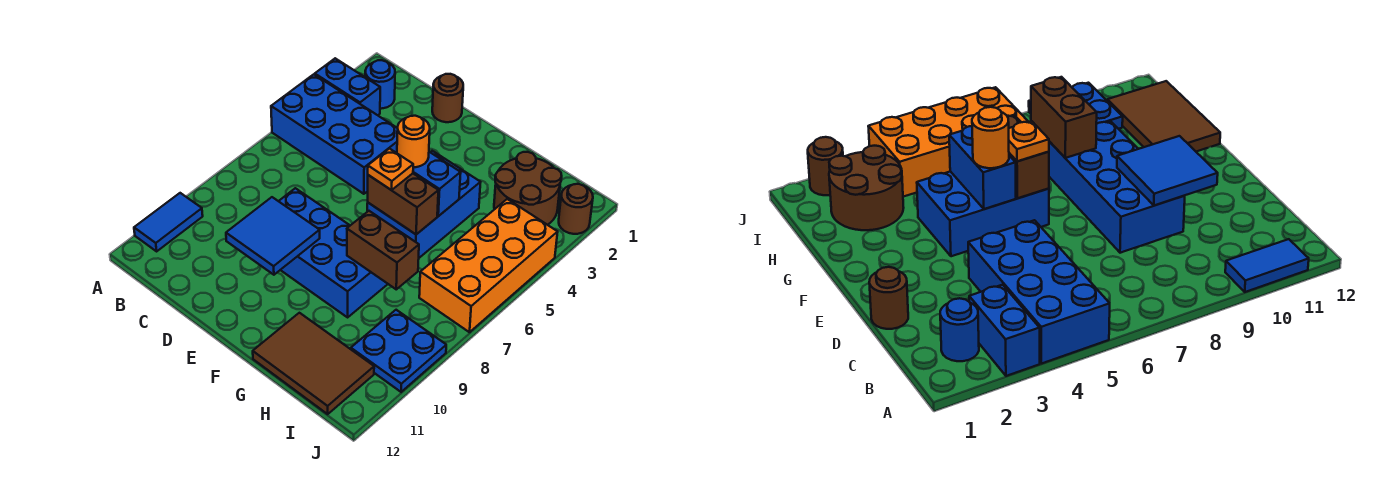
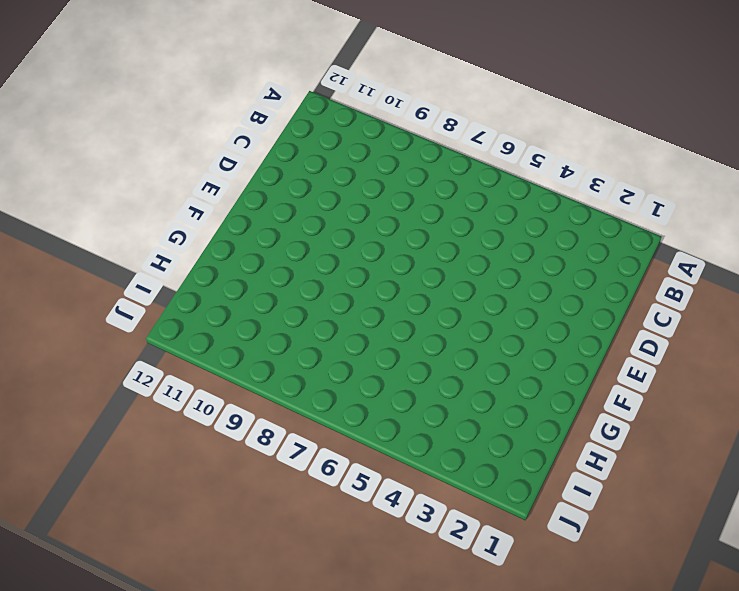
none -> blue brick A3:B3 level 1
none -> blue brick A4:D5 level 1
none -> blue tile A10:A11 level 1

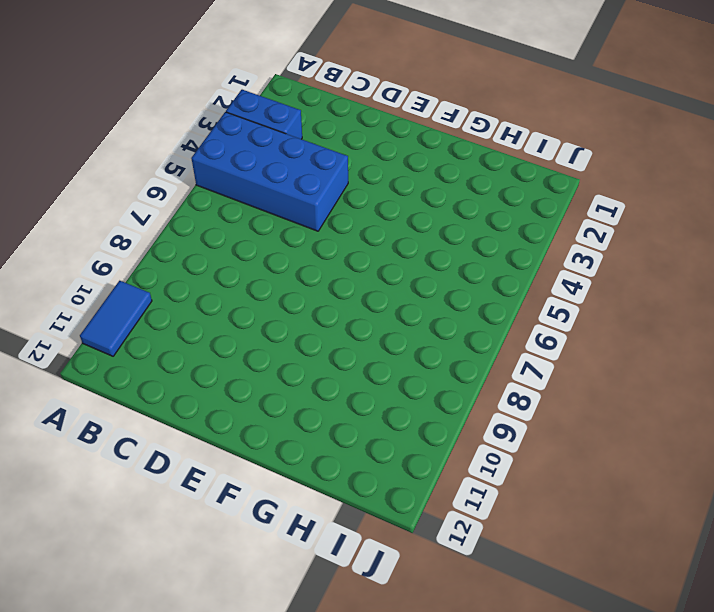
none -> blue round brick B2 level 1
none -> brown round brick D1 level 1
none -> blue brick D8:G9 level 1

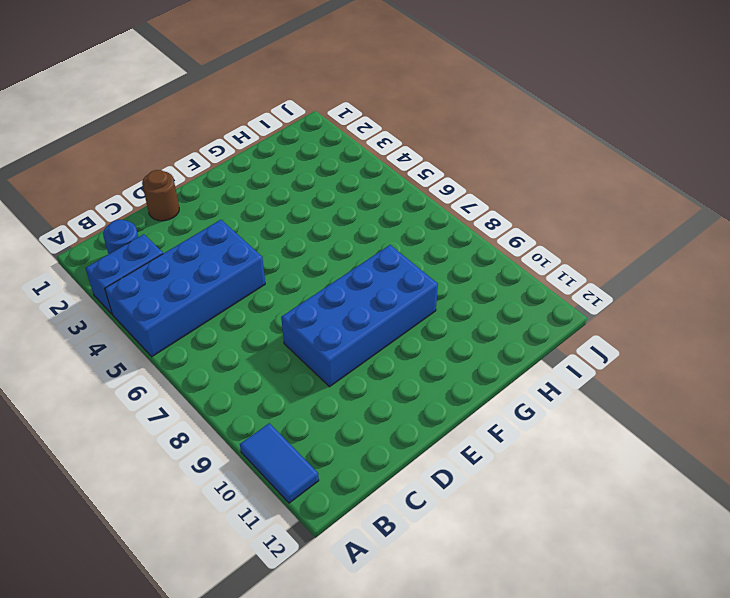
none -> blue brick F4:G6 level 1
none -> brown tile G11:I12 level 1
none -> brown round brick H2:I3 level 1

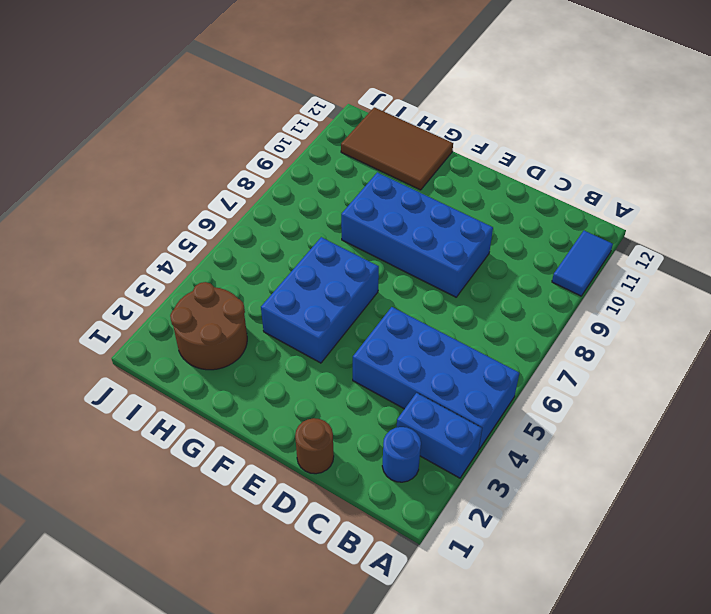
none -> orange brick I4:J7 level 1
none -> blue plate I9:J10 level 1
none -> brown round brick J2 level 1

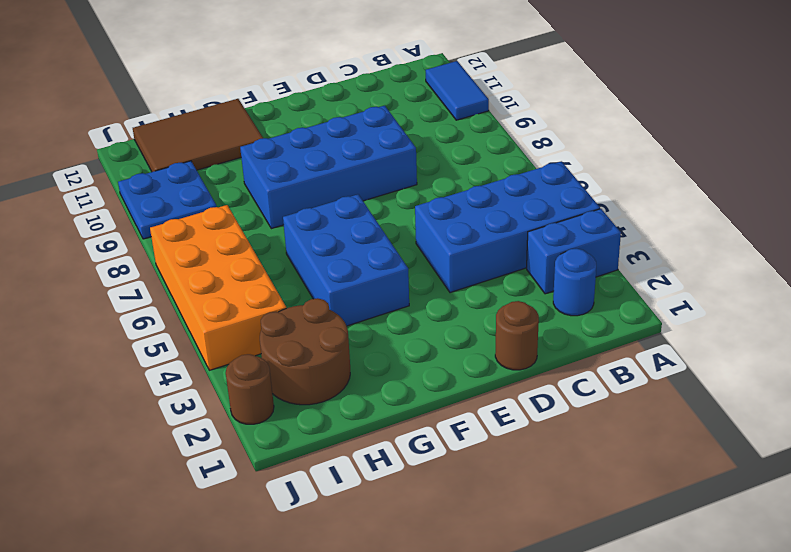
none -> blue tile D9:E10 level 2
none -> blue brick F5:G5 level 2
none -> brown brick F6:G6 level 2

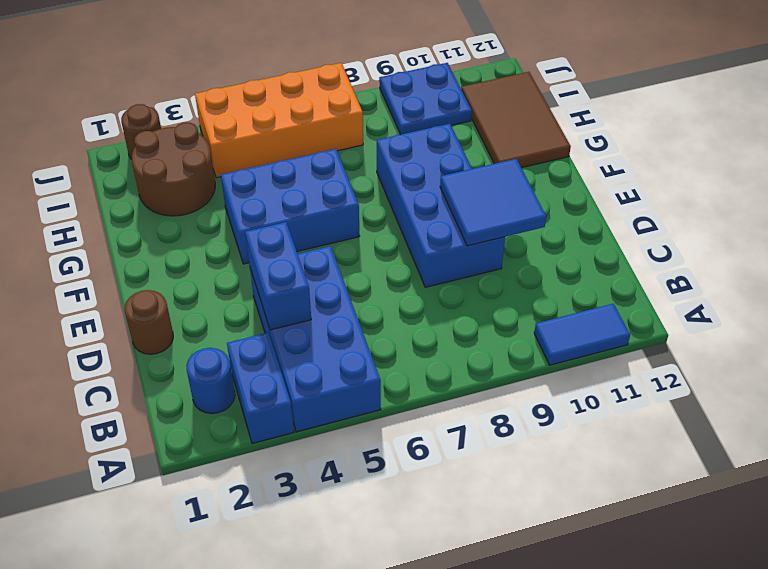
blue brick C4:D4 level 2 -> blue brick F5:G5 level 2
none -> brown brick F6:G6 level 2
none -> brown brick G8:H8 level 2
none -> orange round brick F5 level 3

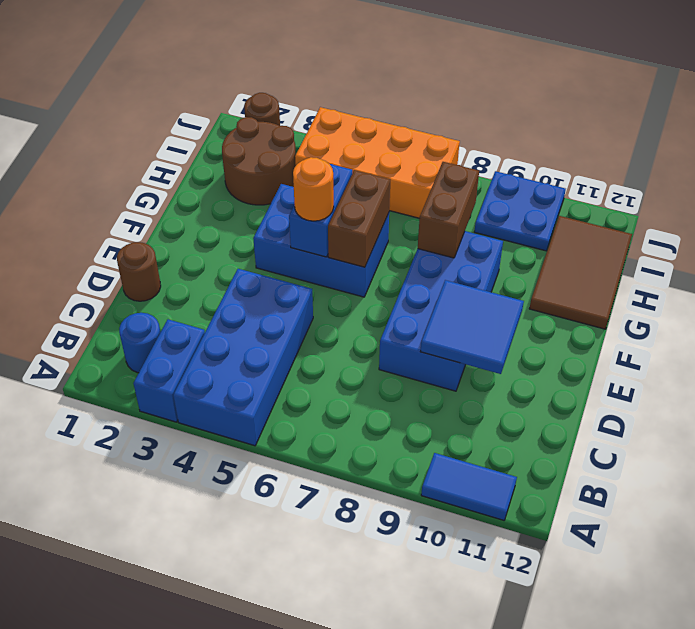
none -> orange plate F6 level 3

